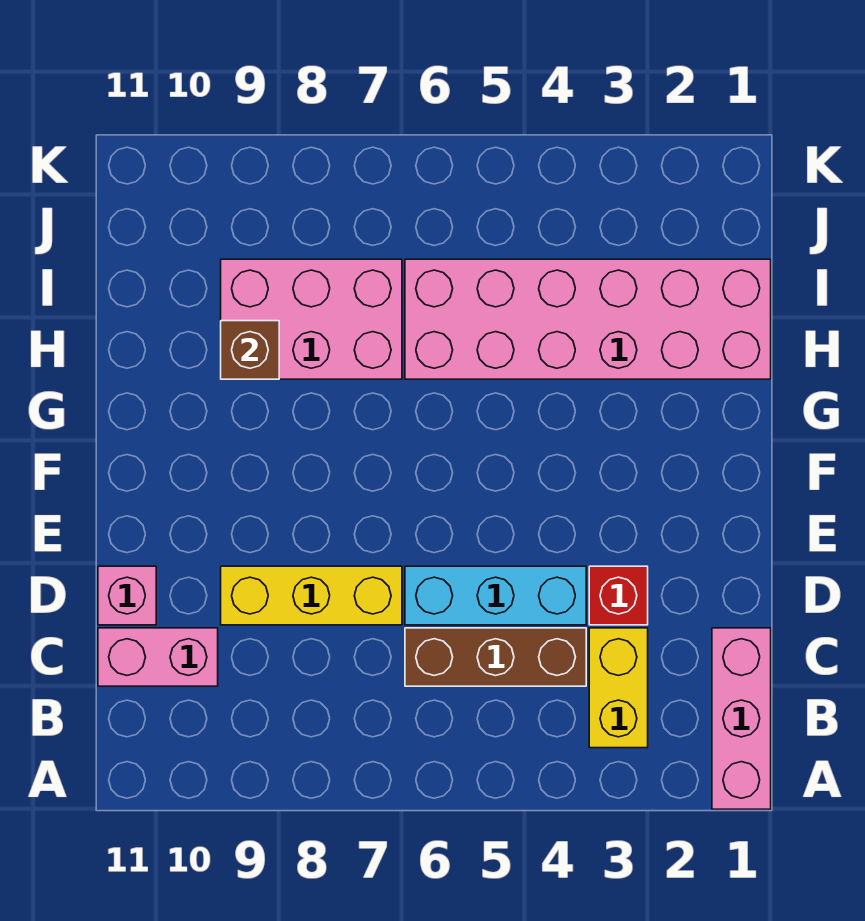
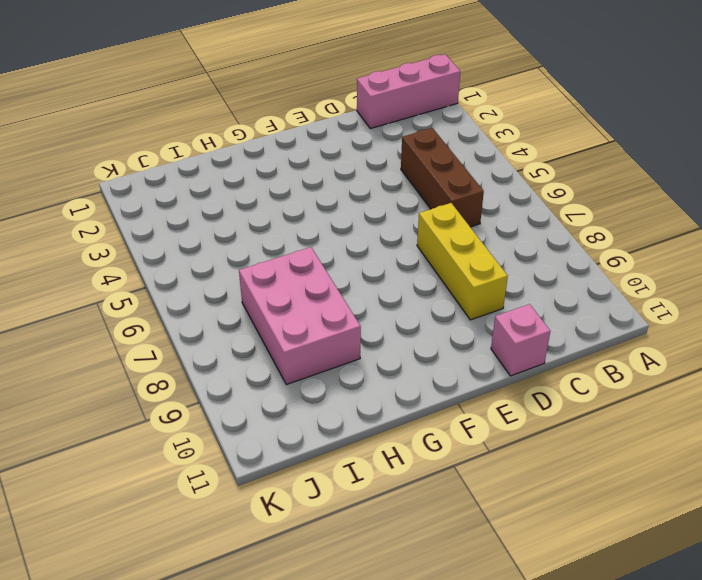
none -> yellow brick B3:C3 level 1
none -> pink brick C10:C11 level 1

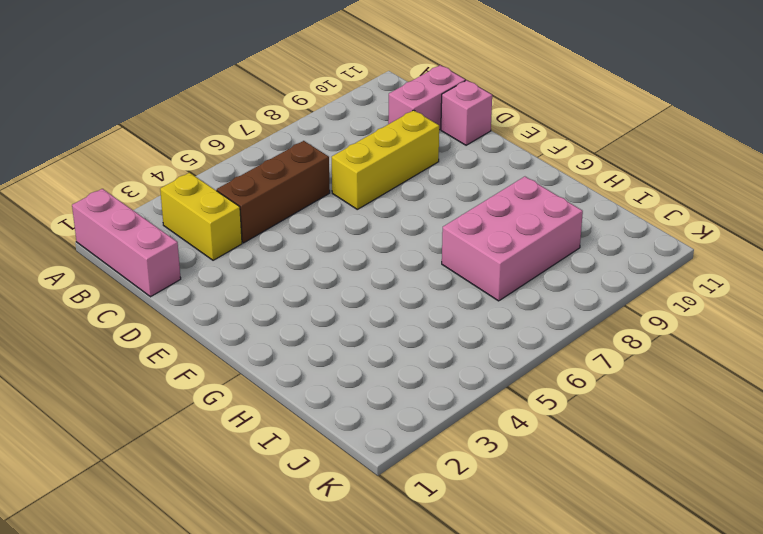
none -> red brick D3 level 1
none -> cyan brick D4:D6 level 1

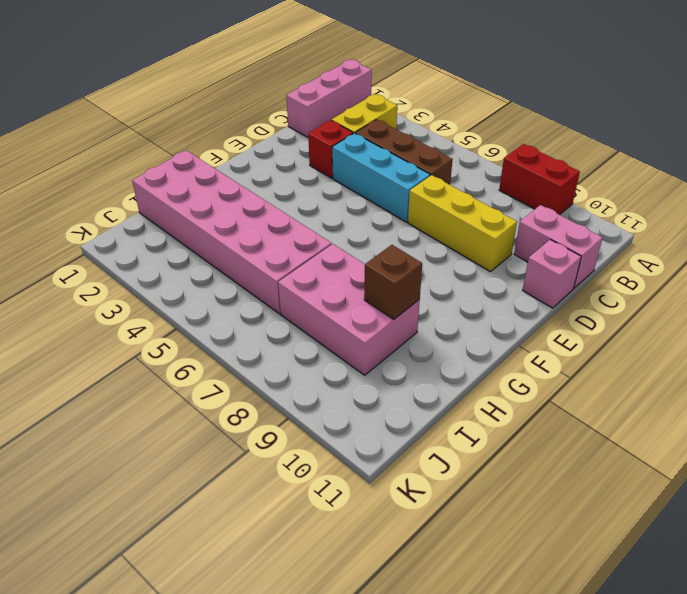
red brick A8:A9 level 1 -> none

